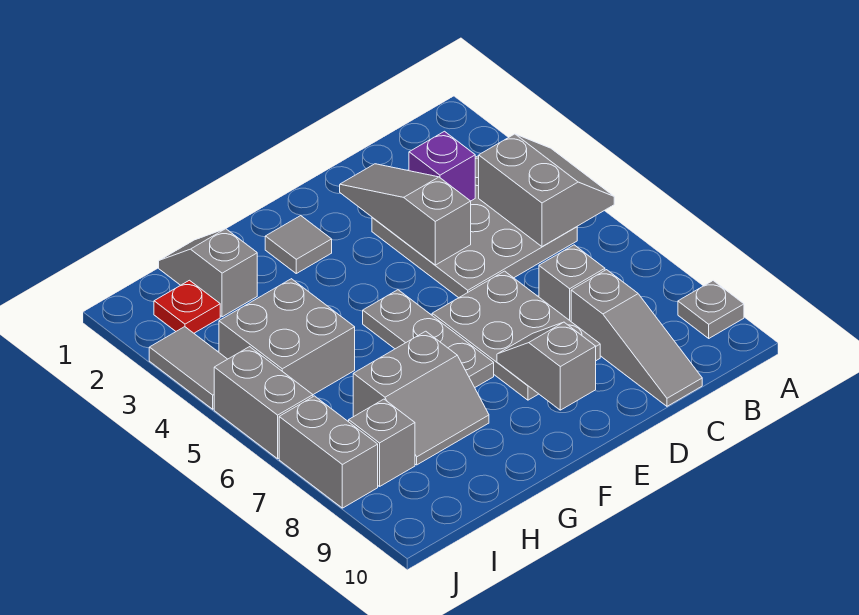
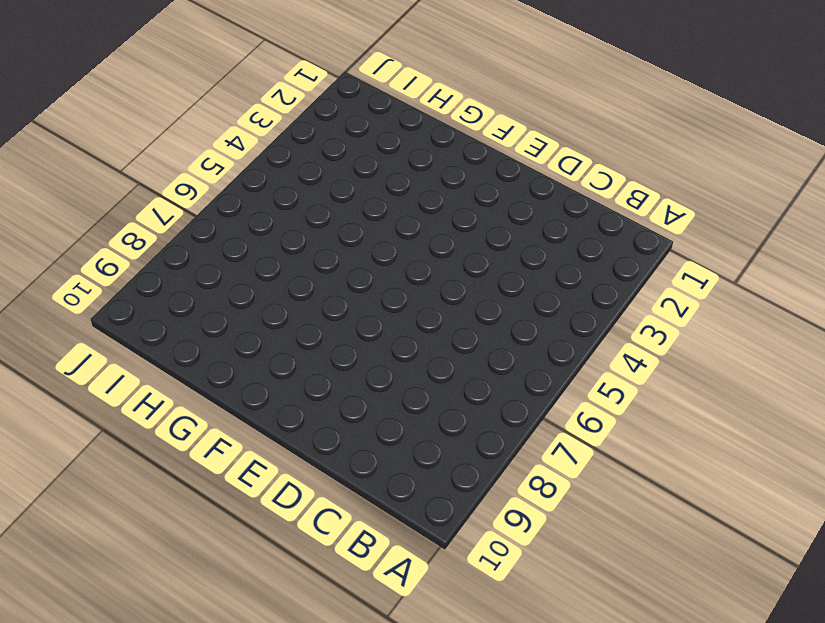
none -> grey plate A9 level 1
none -> grey plate B3:D5 level 1
none -> grey brick C7 level 1

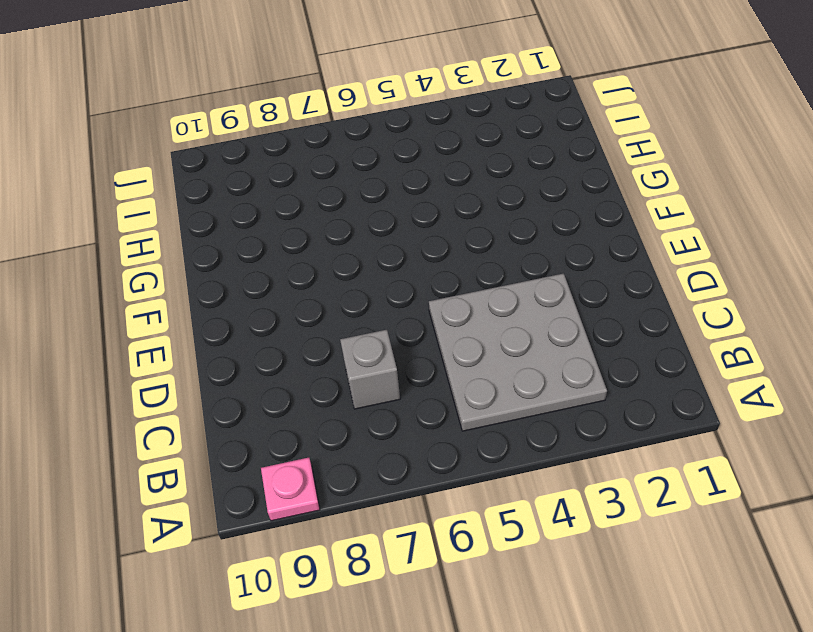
pink plate A9 level 1 -> grey plate A9 level 1
none -> grey slope C8:C10 level 1 top 8
none -> grey plate D6:E8 level 1
none -> grey tile F2 level 1

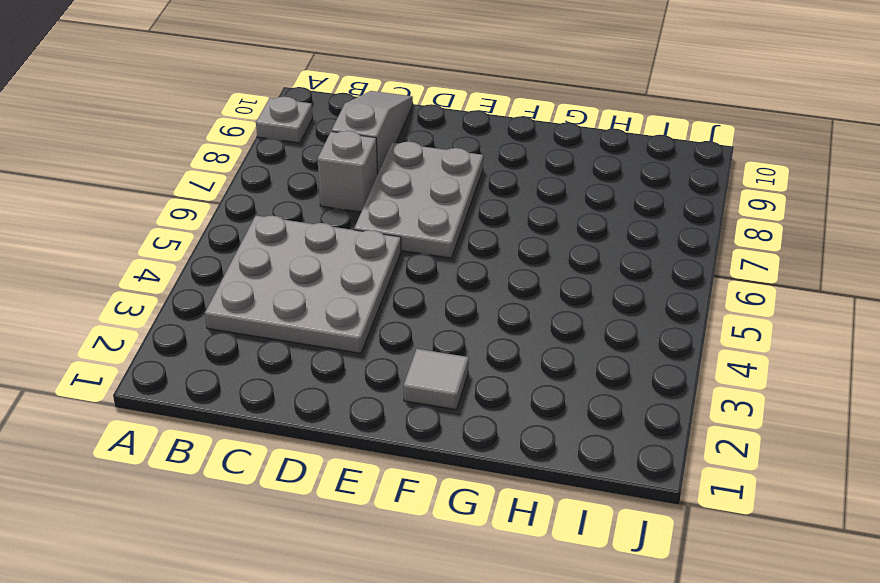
none -> grey plate F5:F7 level 1
none -> grey slope G7:H8 level 1 top 7
none -> grey slope H1:H2 level 1 top 2

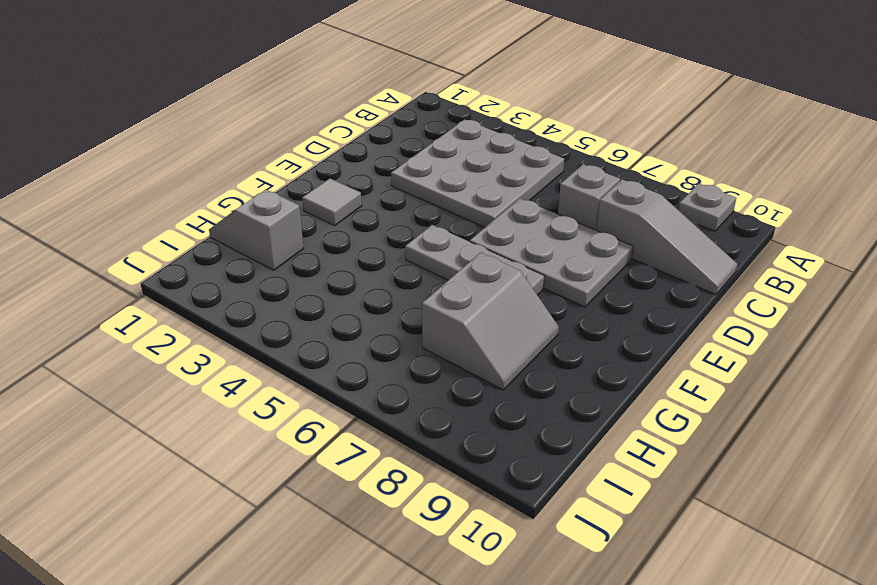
none -> grey brick H4:I5 level 1
none -> red plate I2 level 1
none -> grey brick I8 level 1

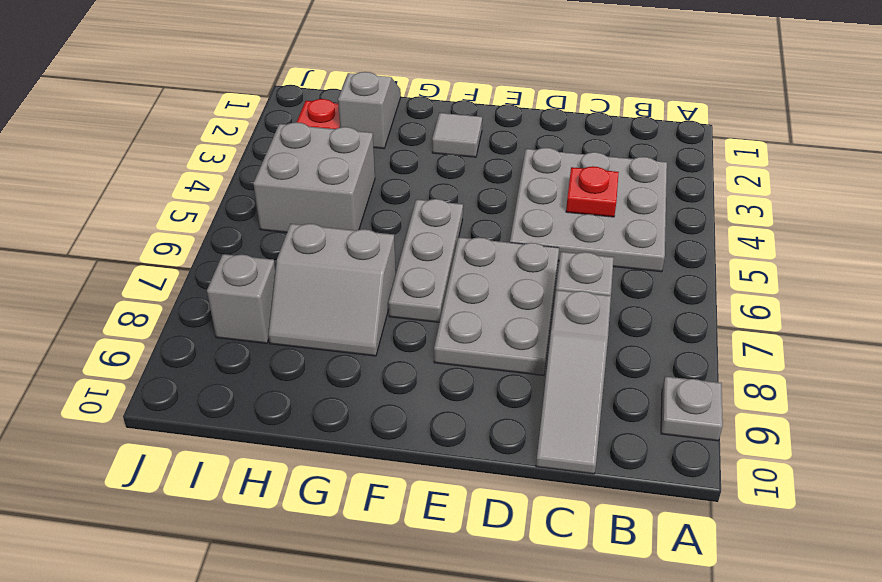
red plate C4 level 2 -> none
none -> grey tile J3:J4 level 1
none -> grey brick J5:J6 level 1
none -> grey brick J7:J8 level 1

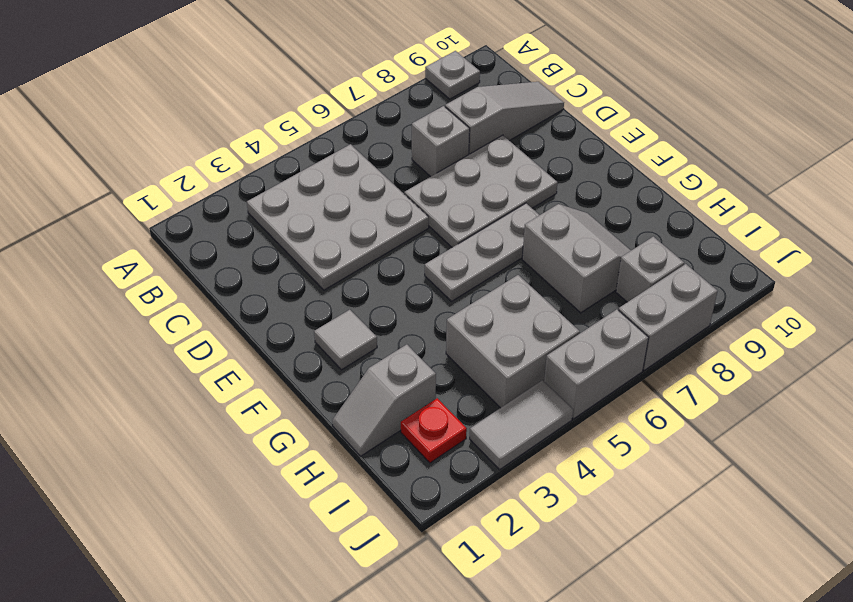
none -> grey slope A4:B5 level 2 top B
none -> purple brick C3 level 2
none -> grey slope D2:D4 level 2 top 4

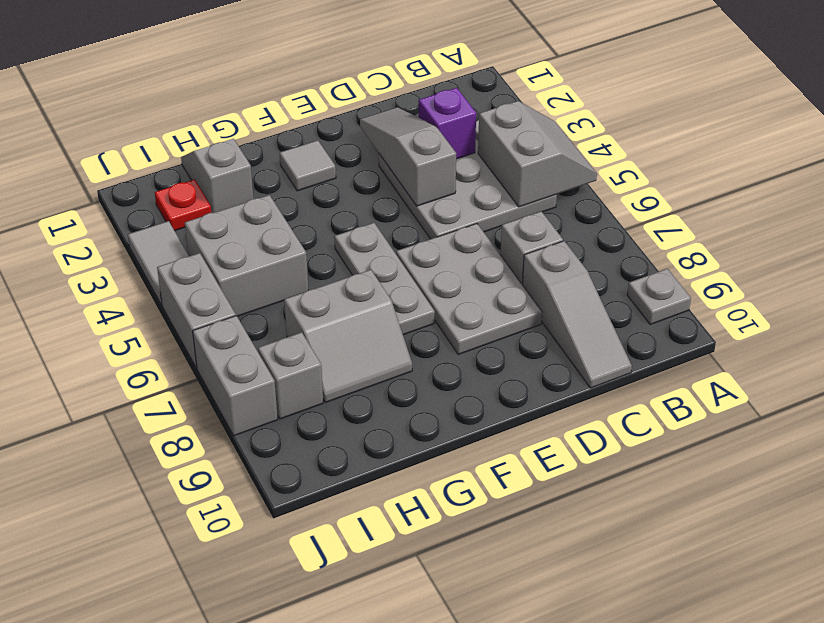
none -> grey slope E8:E9 level 2 top 9

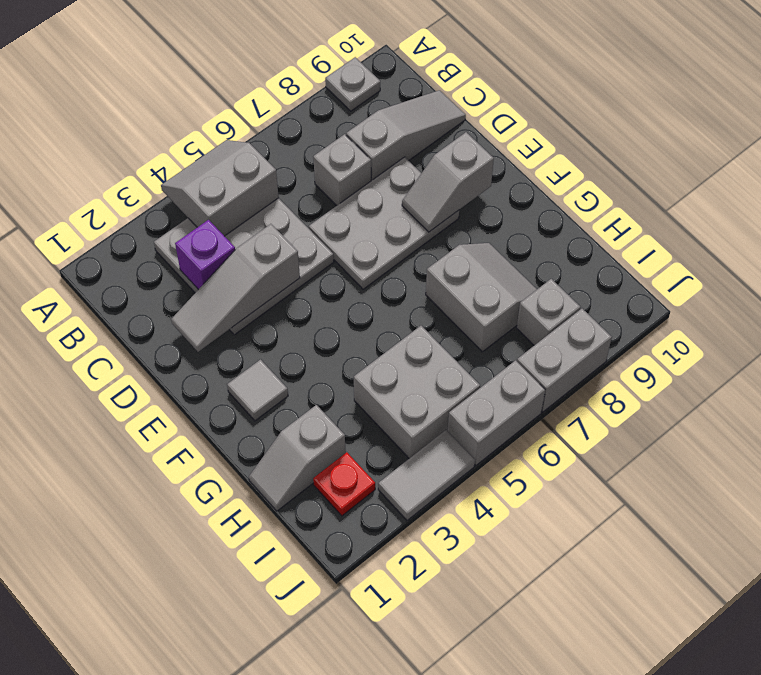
none -> grey plate F5:F7 level 1

